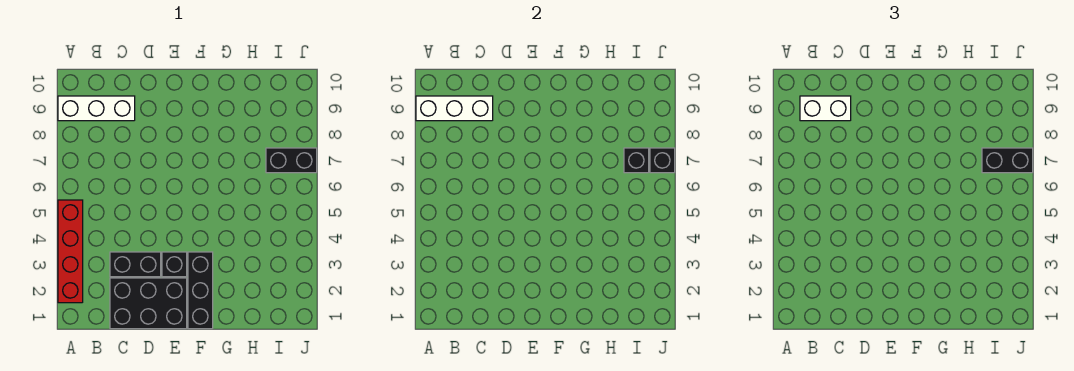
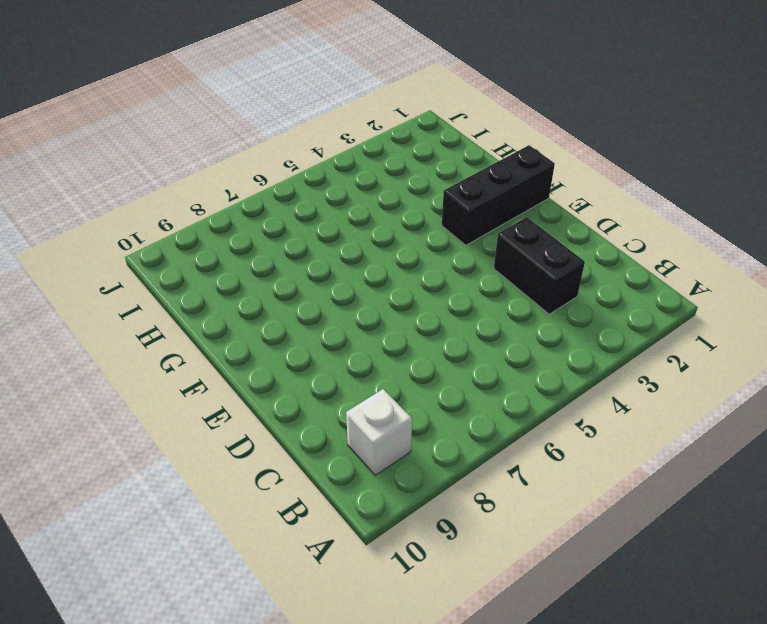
white brick B9 level 1 -> white brick A9:C9 level 1
none -> red brick A2:A5 level 1
none -> black brick C1:E2 level 1
none -> black brick E3 level 1

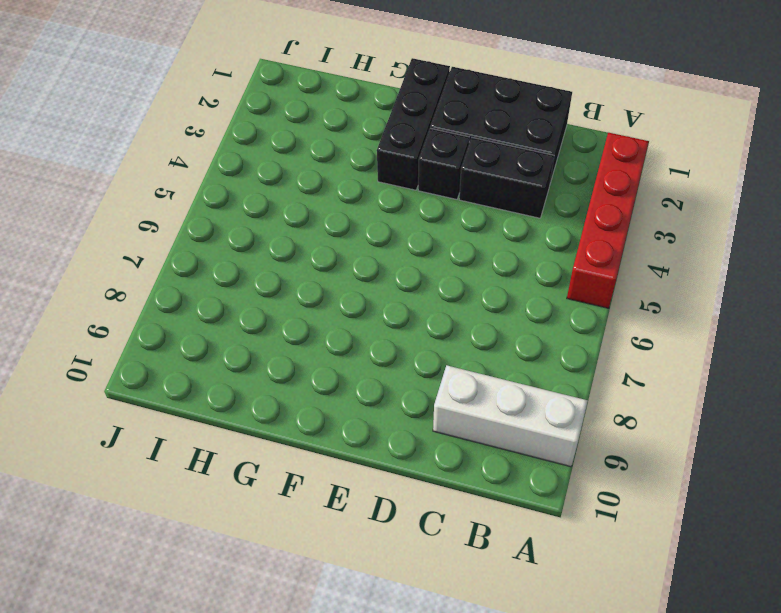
none -> black brick I7:J7 level 1
none -> white brick A9:C9 level 2
none -> black brick I7 level 2

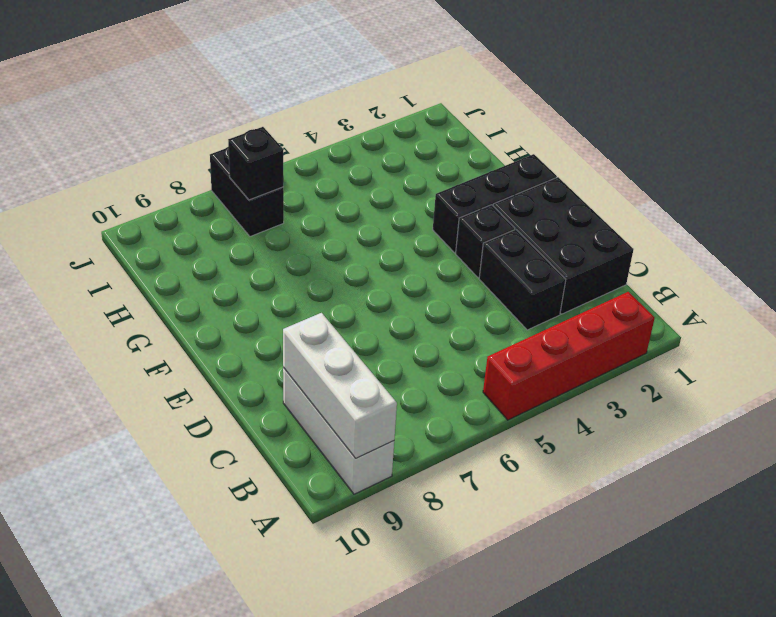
none -> black brick J7 level 2
none -> white brick B9:C9 level 3
none -> black brick I7:J7 level 3

